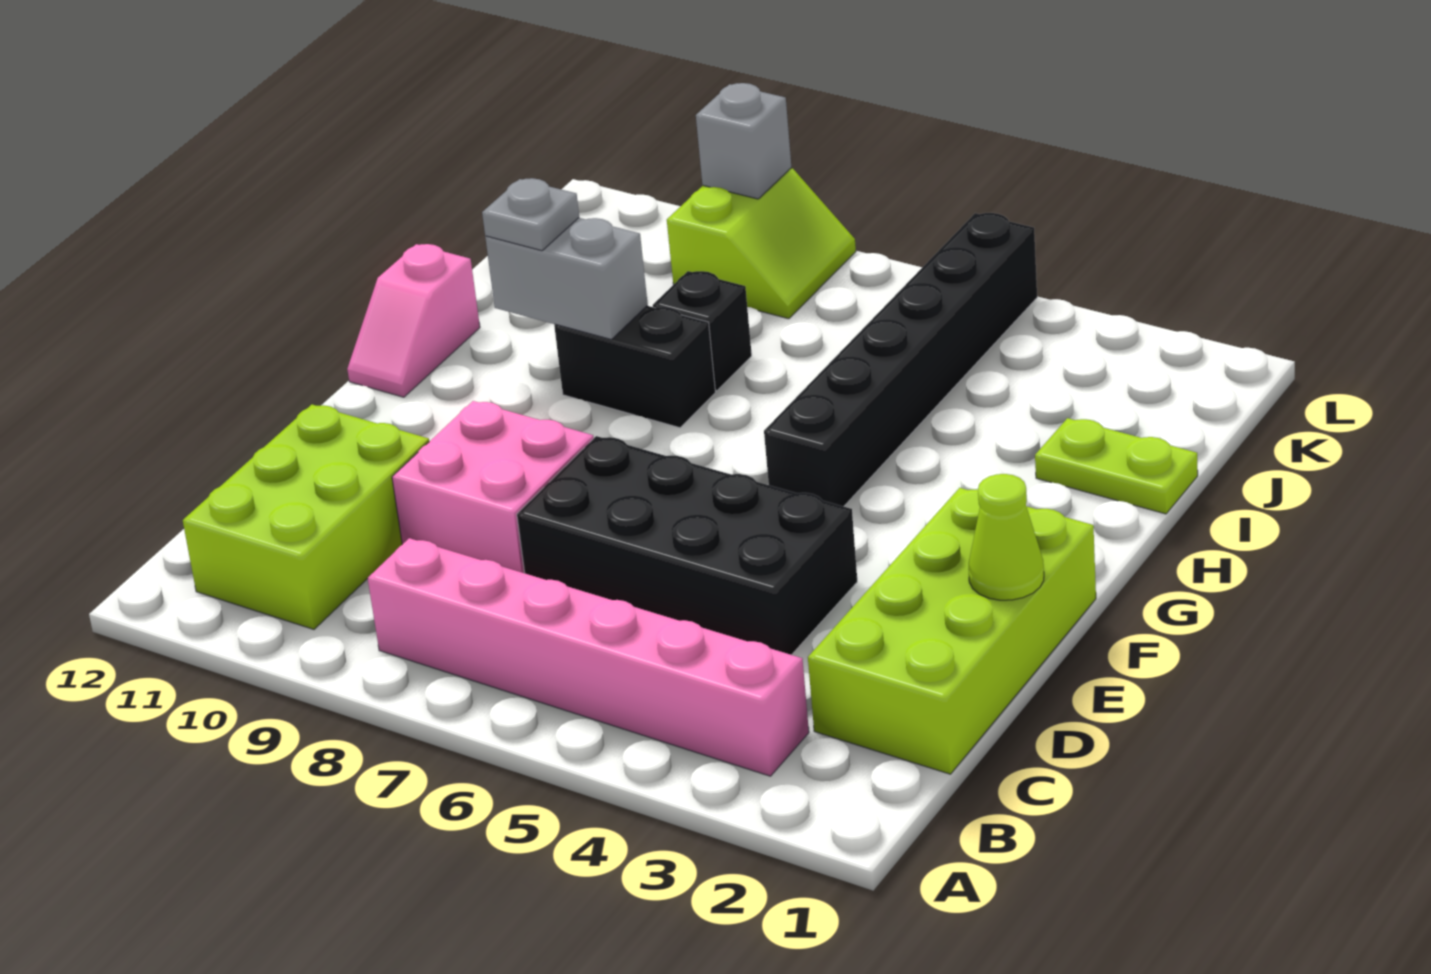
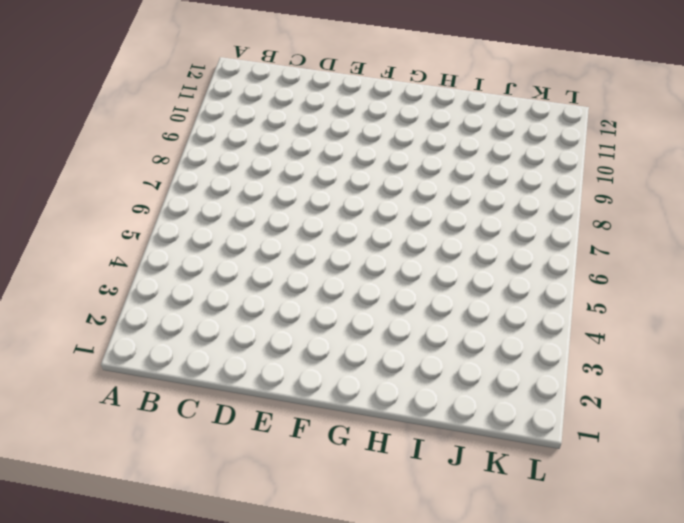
none -> pink brick B3:B8 level 1
none -> lime brick B10:D11 level 1
none -> lime brick C1:F2 level 1

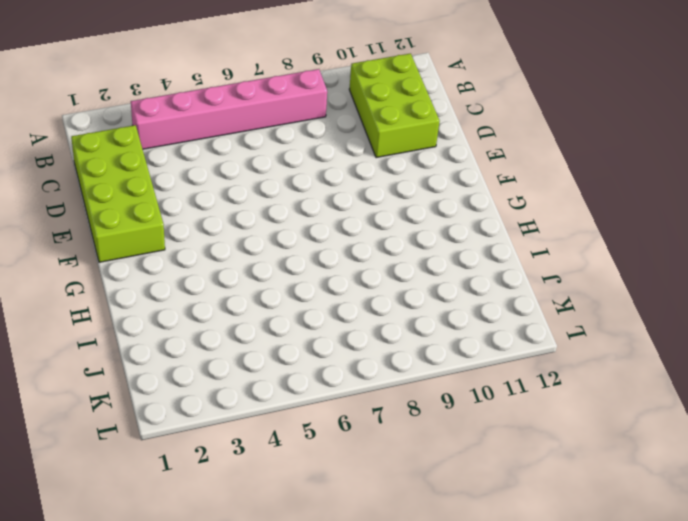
none -> black brick D4:E7 level 1
none -> pink brick D8:E9 level 1
none -> black brick G5:L5 level 1

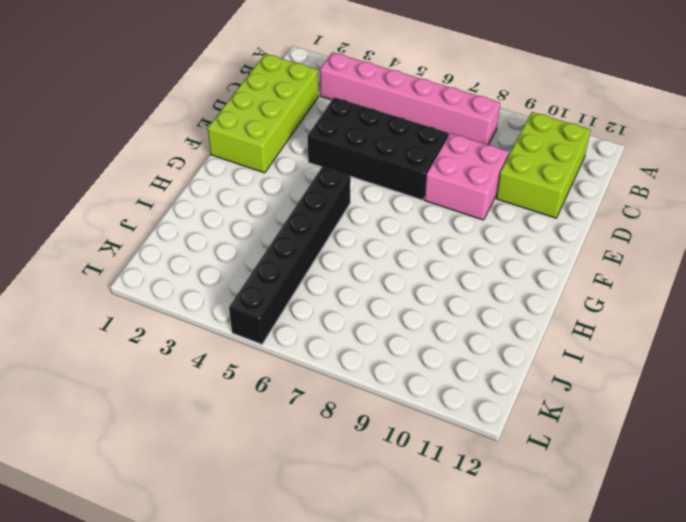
none -> pink slope G12:H12 level 1 top H
none -> black brick H8:H9 level 1
none -> lime plate I1:I2 level 1

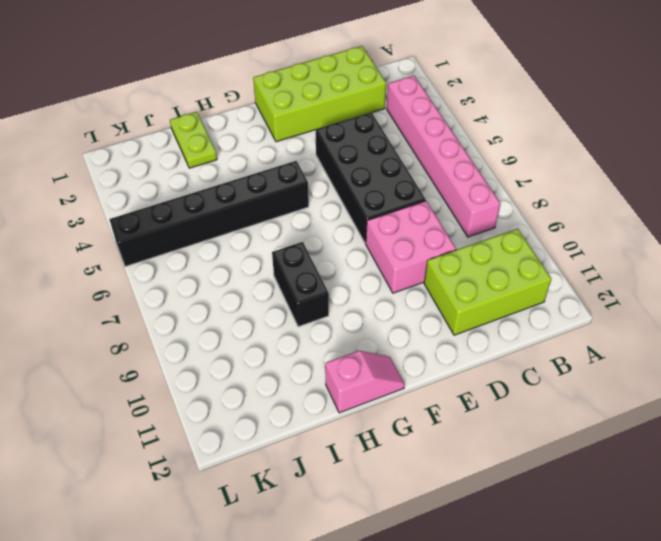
none -> black brick I8 level 1
none -> lime slope K8:L9 level 1 top 9
none -> lime cone E1 level 2

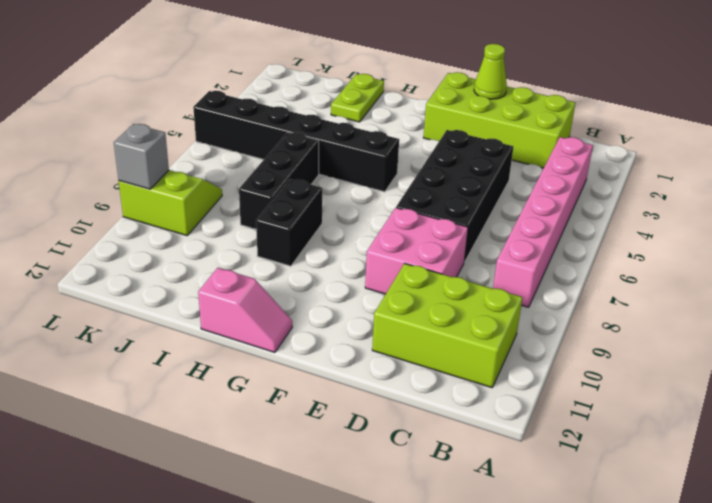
black brick I6:I8 level 1 -> black brick I8 level 1
none -> grey brick H9:H10 level 2
none -> grey plate H10 level 3

